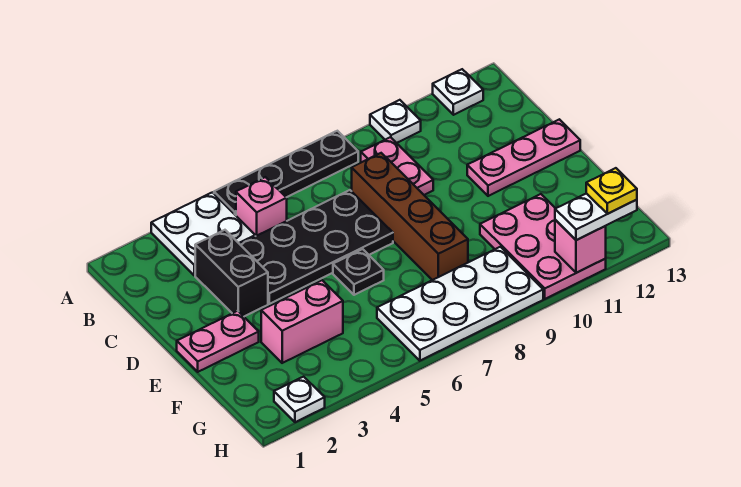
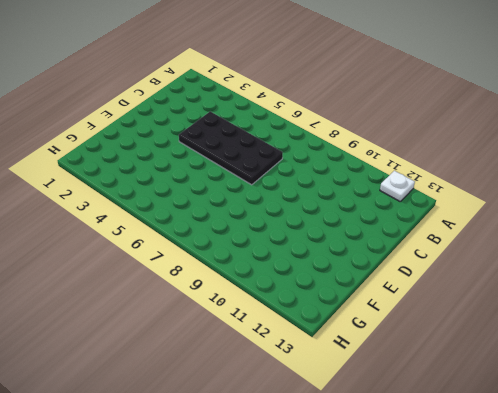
none -> white plate A3:B4 level 1
none -> black plate A5:A8 level 1
none -> white plate A10 level 1

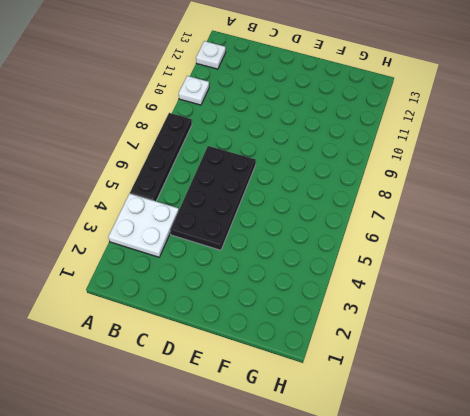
none -> pink brick B5 level 1
none -> pink plate B9:C9 level 1
none -> black brick C3:D3 level 1

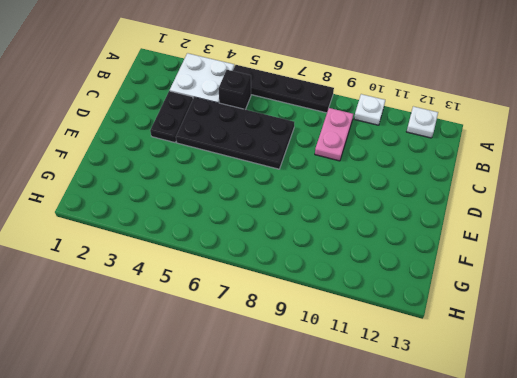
black brick B5 level 1 -> pink brick B5 level 1
black plate C3:D3 level 1 -> black brick C3:D3 level 1
none -> brown brick C8:F8 level 1
none -> pink plate D11:D13 level 1
none -> pink plate E1:E2 level 1

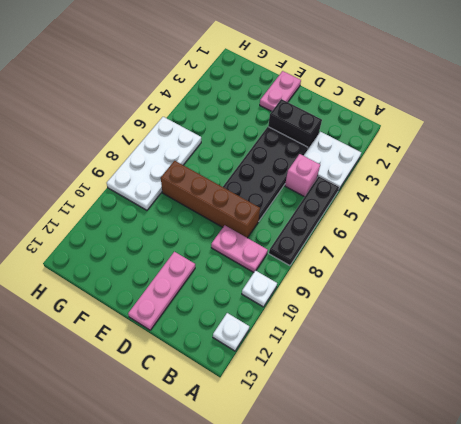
none -> black plate E6 level 1
none -> pink brick F3:F4 level 1
none -> pink plate F10:H11 level 1

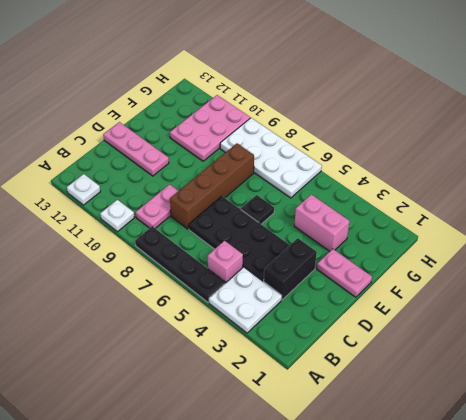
none -> white plate H2 level 1
none -> pink brick H11 level 2
none -> white plate H11:H12 level 3

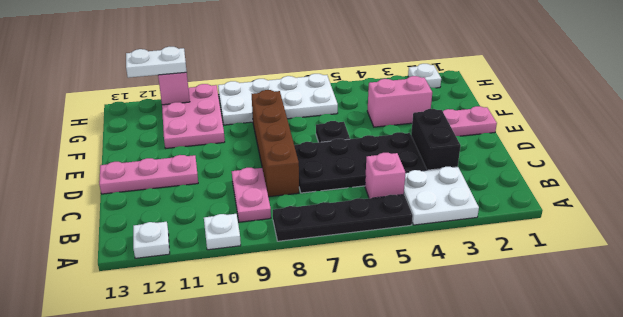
none -> yellow plate H12 level 4

